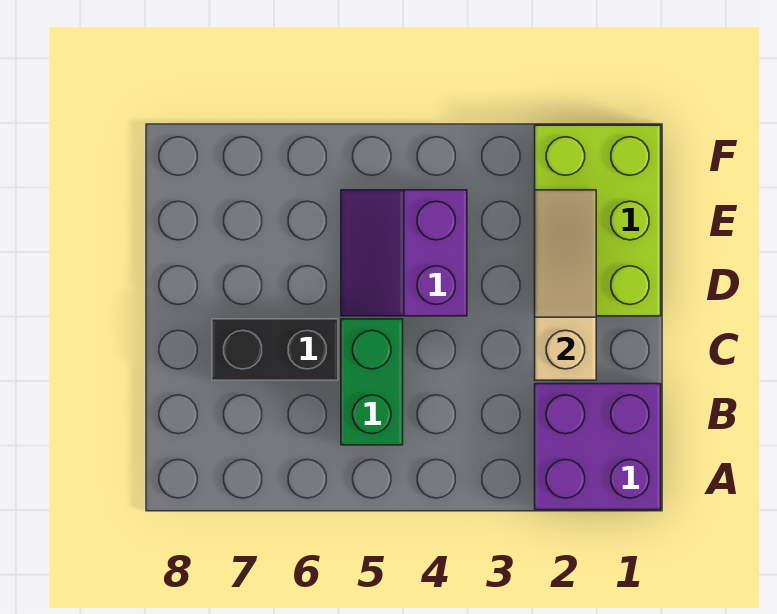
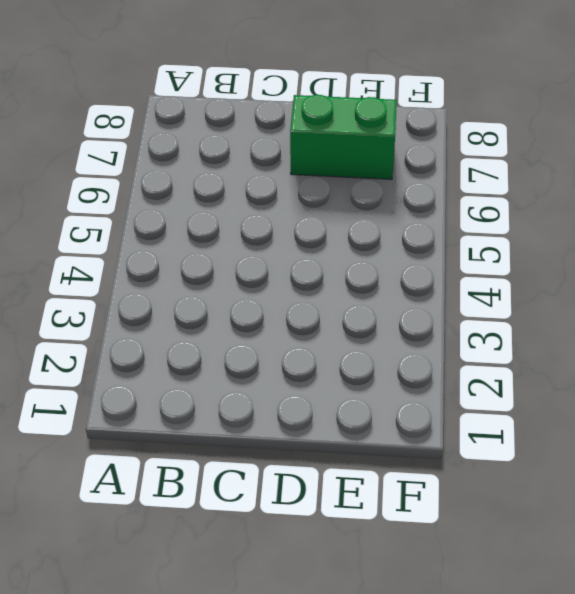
green brick D7:E7 level 1 -> green brick B5:C5 level 1
none -> purple brick A1:B2 level 1
none -> black brick C6:C7 level 1

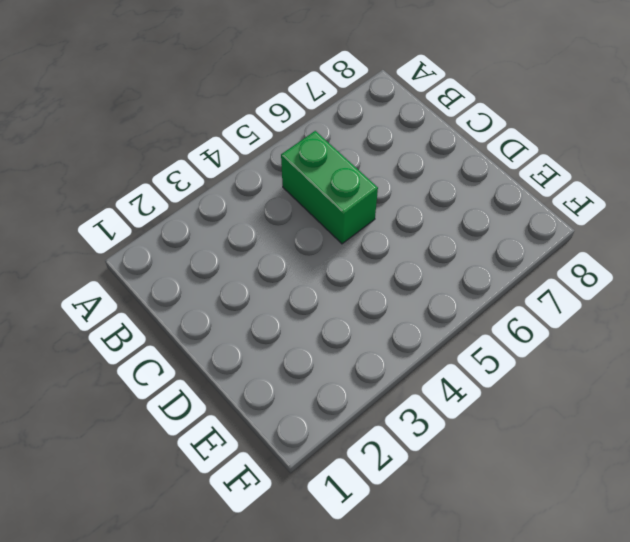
none -> purple brick A1:B2 level 1
none -> black brick C6:C7 level 1

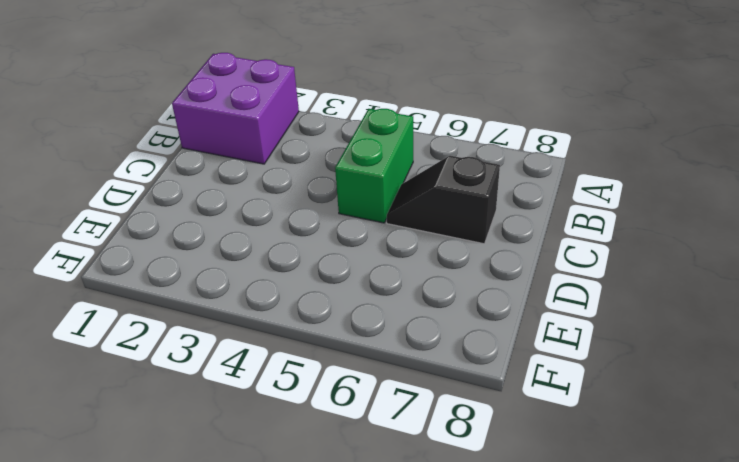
black slope C6:C7 level 1 top 7 -> black brick C6:C7 level 1
none -> lime brick D1:F2 level 1
none -> purple slope D4:E5 level 1 top 4

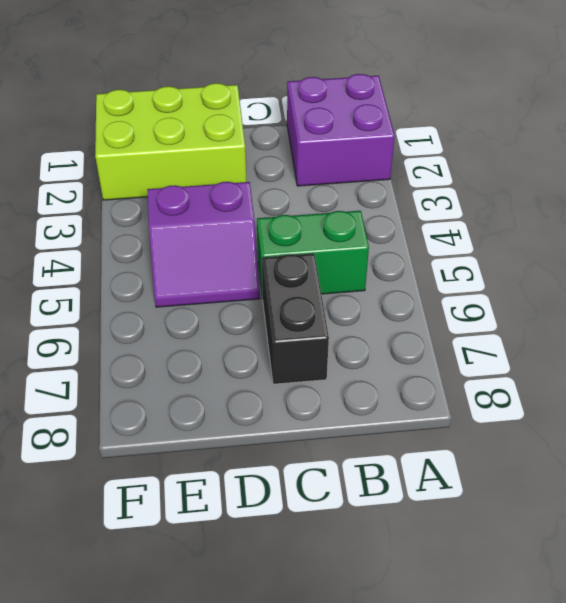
none -> tan slope C2:E2 level 2 top C

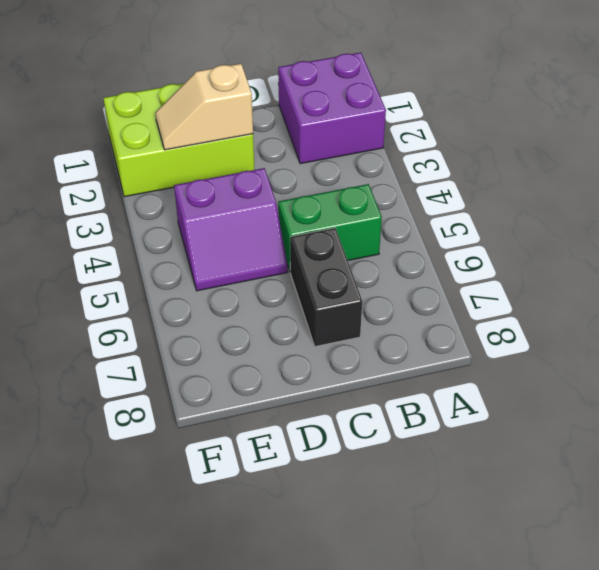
tan slope D2:E2 level 2 top D -> tan slope C2:E2 level 2 top C

